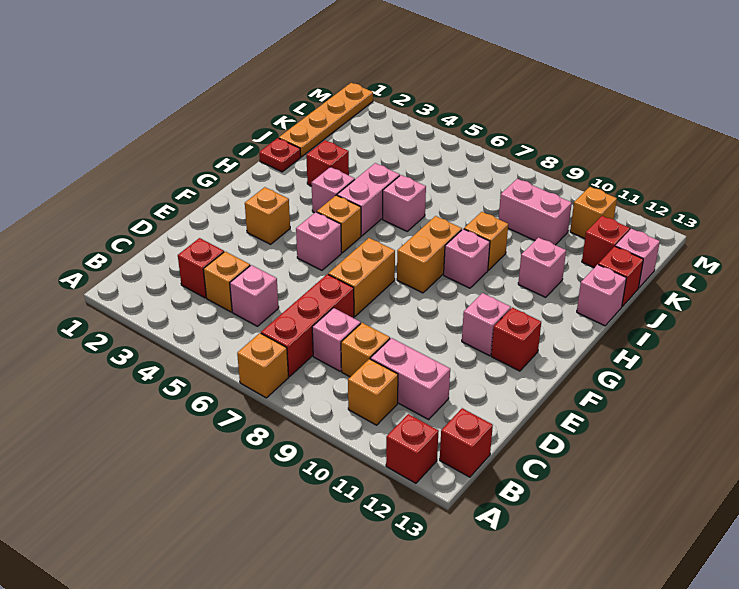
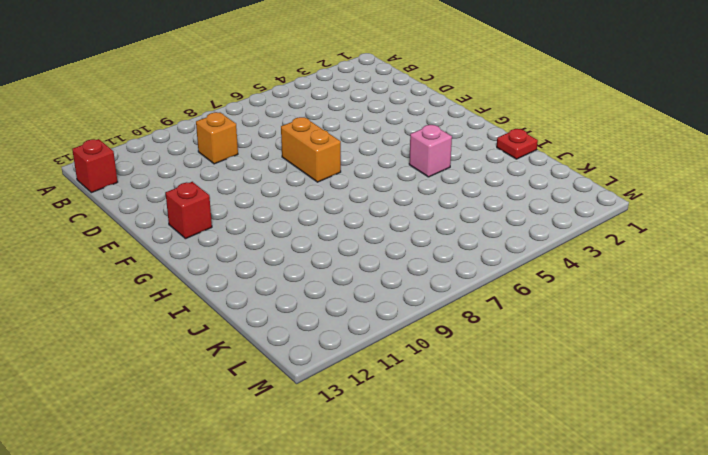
none -> orange brick A7 level 1
none -> red brick A12 level 1
none -> red brick B7:D7 level 1
none -> orange brick B10 level 1

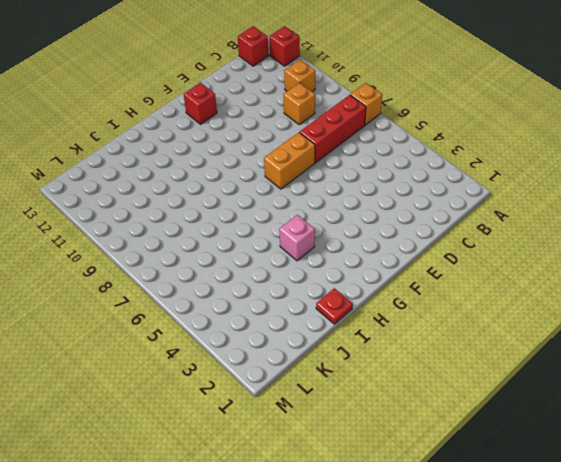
none -> red brick C3 level 1
none -> orange brick C4 level 1
none -> pink brick C5 level 1
none -> pink brick C8 level 1

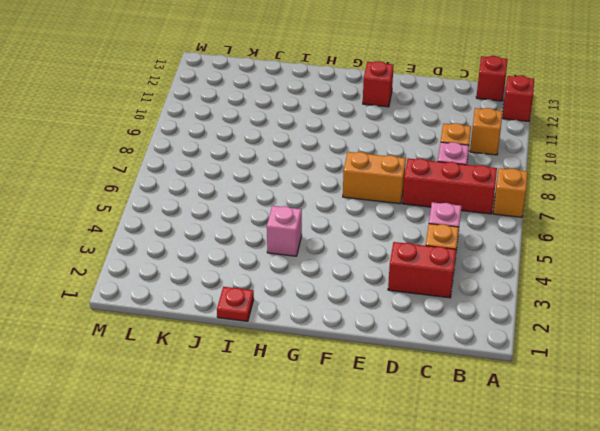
red brick C3:D3 level 1 -> red brick C3 level 1
none -> pink brick C10:C11 level 1
none -> orange brick F3 level 1
none -> pink brick F5 level 1
none -> pink brick F11 level 1

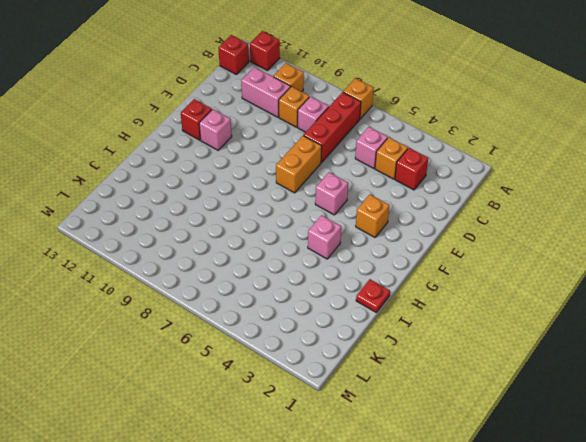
none -> orange brick G5 level 1
none -> orange brick G8:H8 level 1
none -> pink brick H5:I5 level 1
none -> pink brick H9 level 1

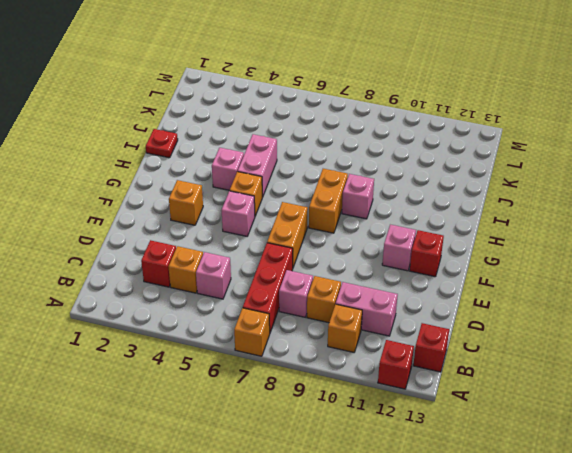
none -> red brick I3 level 1
none -> pink brick I6 level 1
none -> orange brick I9 level 1
none -> pink brick I11 level 1

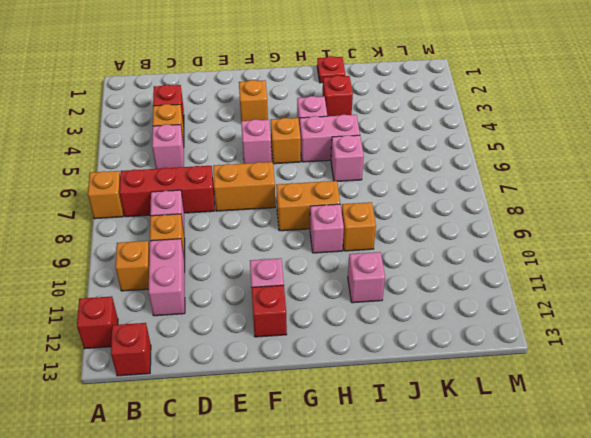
none -> pink brick I13 level 1
none -> orange plate J1:M1 level 1
none -> red brick J13 level 1
none -> pink brick K9:K10 level 1

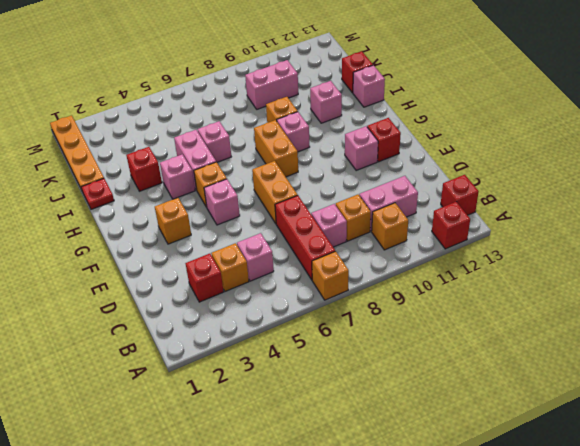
none -> red brick K12 level 1
none -> pink brick K13 level 1
none -> orange brick L11 level 1

